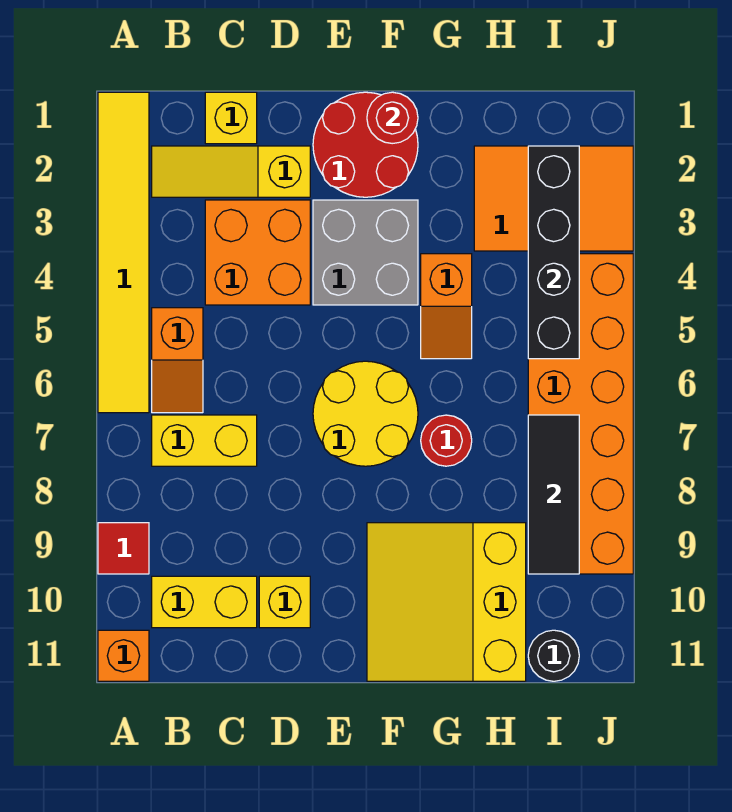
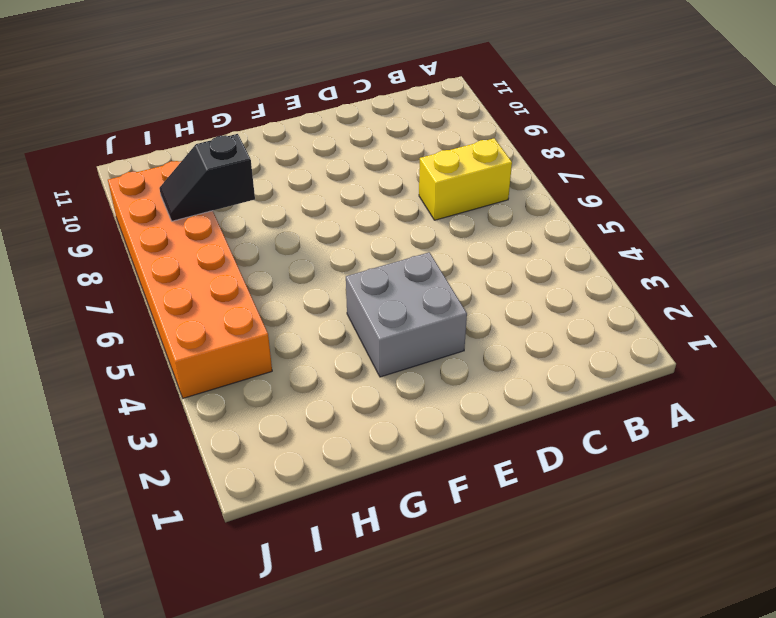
black slope H8:I8 level 2 top H -> black tile I7:I9 level 2
none -> yellow tile A1:A6 level 1
none -> red tile A9 level 1
none -> orange brick A11 level 1

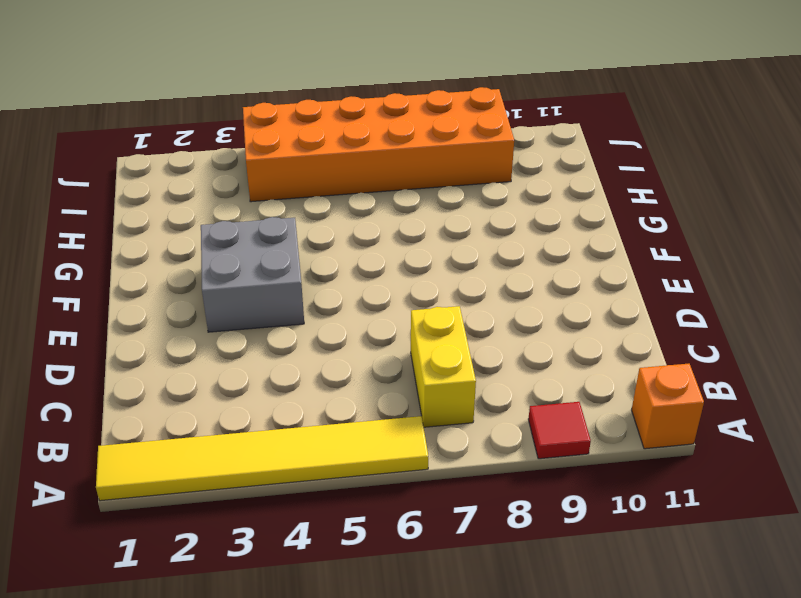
none -> yellow slope B2:D2 level 1 top D
none -> orange slope B5:B6 level 1 top 5
none -> yellow brick B10:C10 level 1

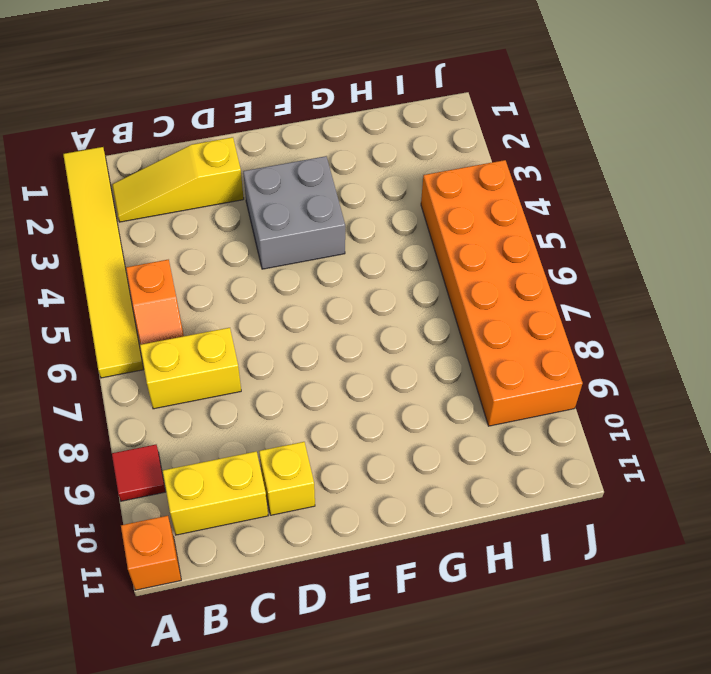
none -> yellow brick C1 level 1
none -> orange brick C3:D4 level 1
none -> red round brick E1:F2 level 1

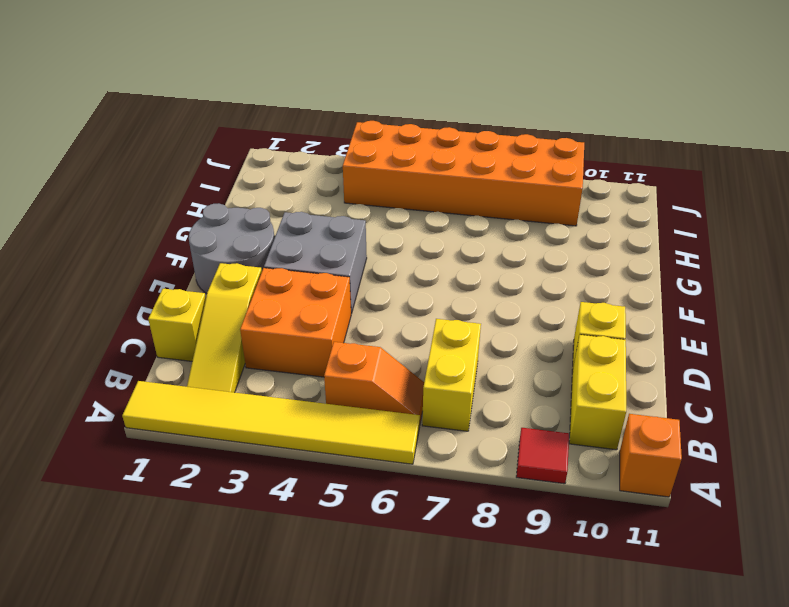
grey round brick E1:F2 level 1 -> red round brick E1:F2 level 1
none -> yellow round brick E6:F7 level 1
none -> yellow slope F9:H11 level 1 top H
none -> orange slope G4:G5 level 1 top 4

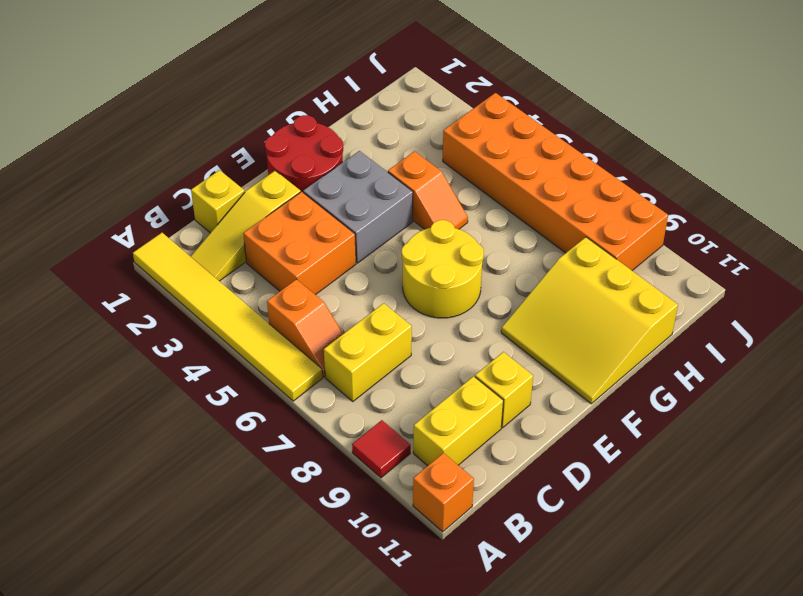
none -> red round brick G7 level 1
none -> orange tile H2:J3 level 1
none -> black round brick I11 level 1

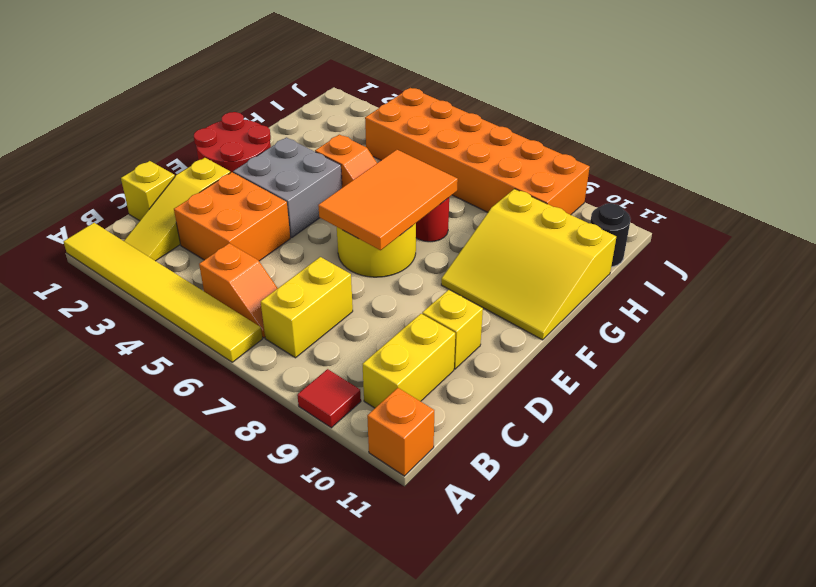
orange tile E6:G7 level 2 -> orange tile H2:J3 level 1
none -> red round brick F1 level 2
none -> black brick I2:I5 level 2
none -> black tile I7:I9 level 2

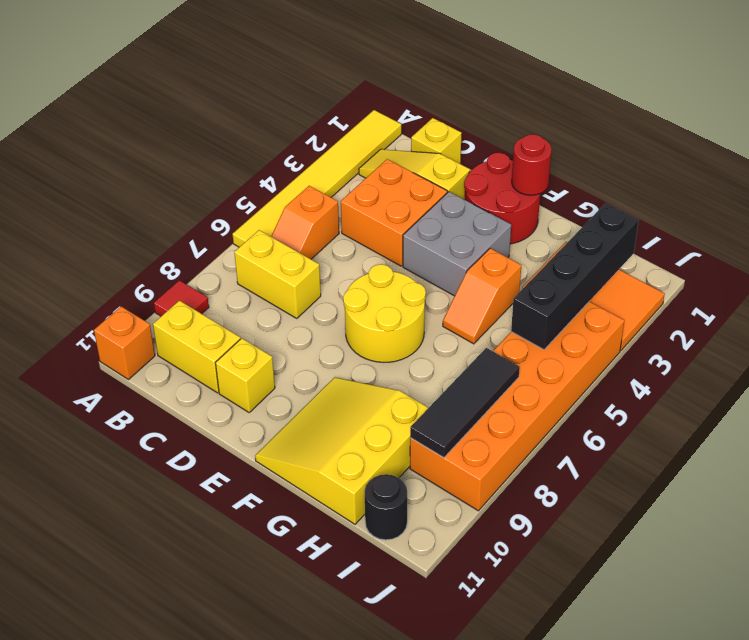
none -> red round brick G7 level 1

